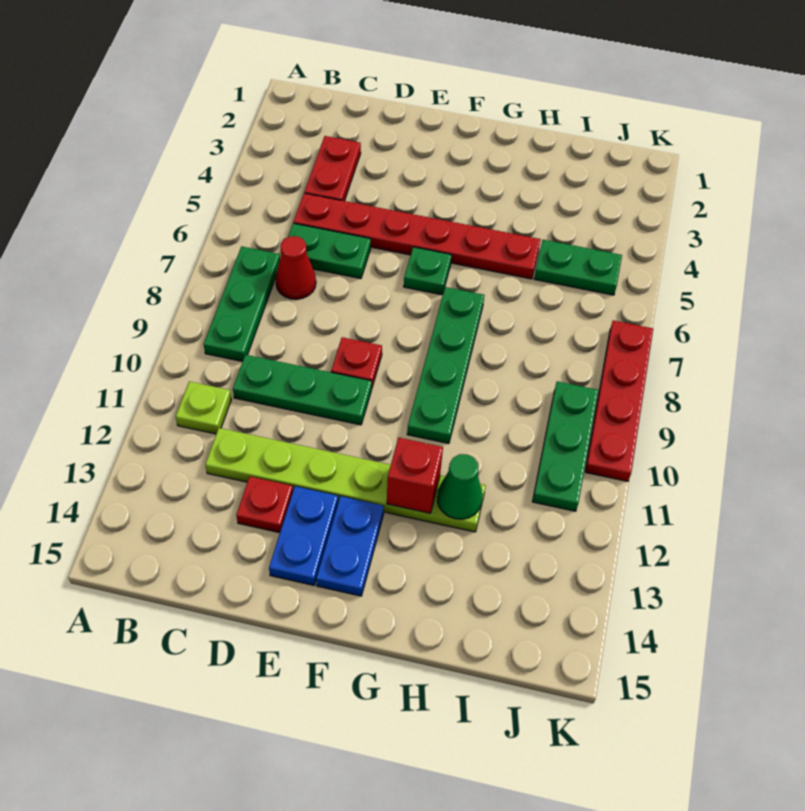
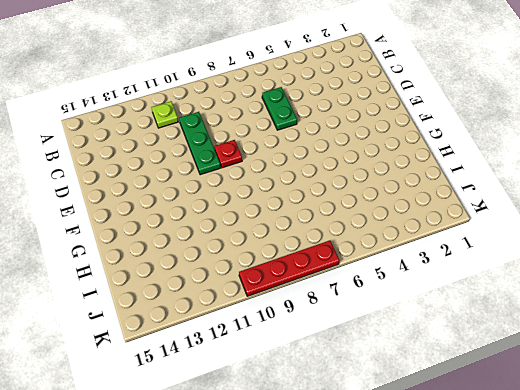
none -> green plate B7:B9 level 1
none -> red plate C3:C4 level 1
none -> red plate C5:H5 level 1

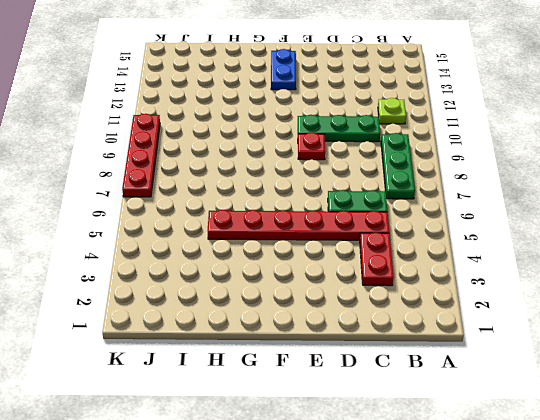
none -> red cone C7 level 1
none -> lime plate C12:H12 level 1
none -> red plate D13 level 1

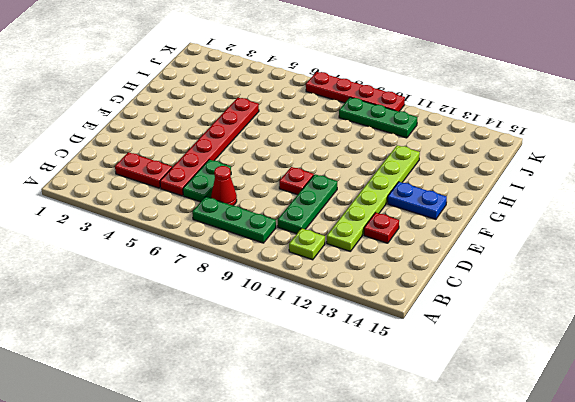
none -> blue plate E13:E14 level 1
none -> green plate F6 level 1
none -> green plate G7:G10 level 1

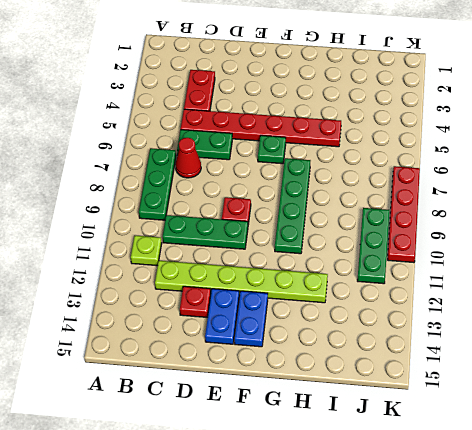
none -> green plate I5:J5 level 1
none -> red brick G12 level 2
none -> green cone H12 level 2

